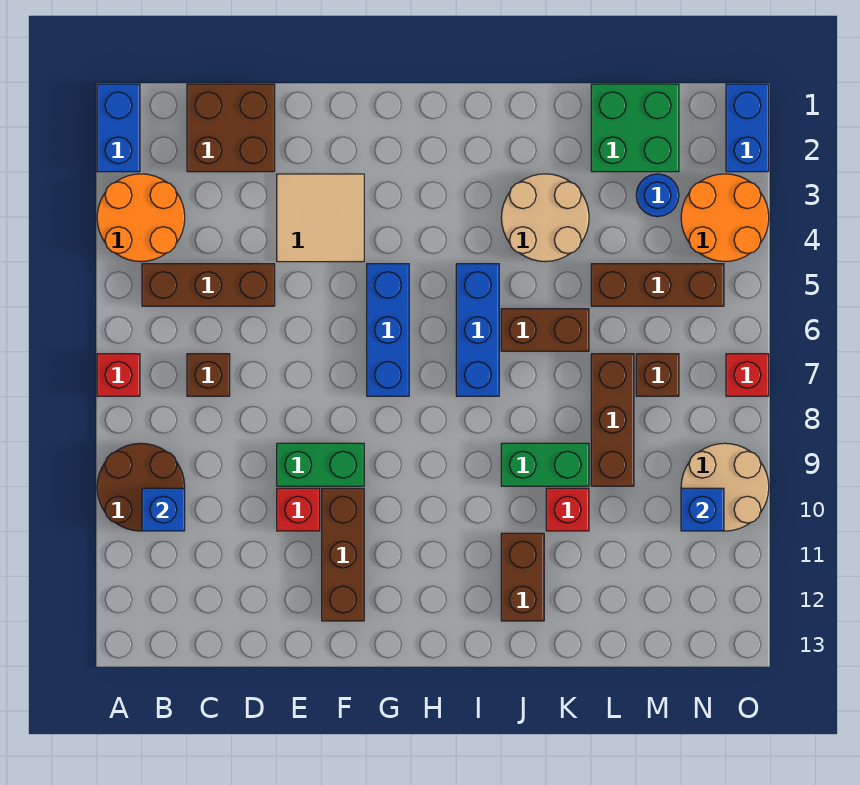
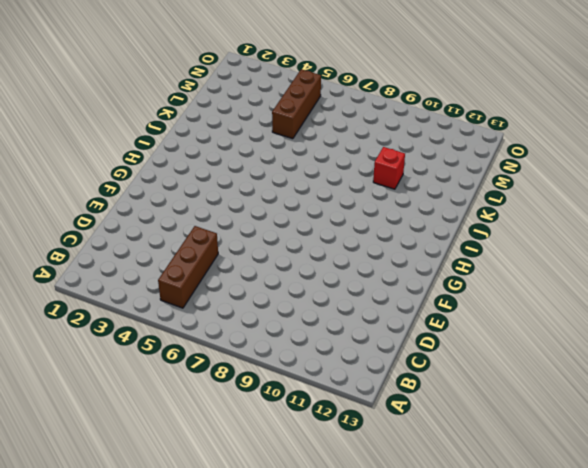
none -> blue brick A1:A2 level 1
none -> orange round brick A3:B4 level 1
none -> red brick A7 level 1

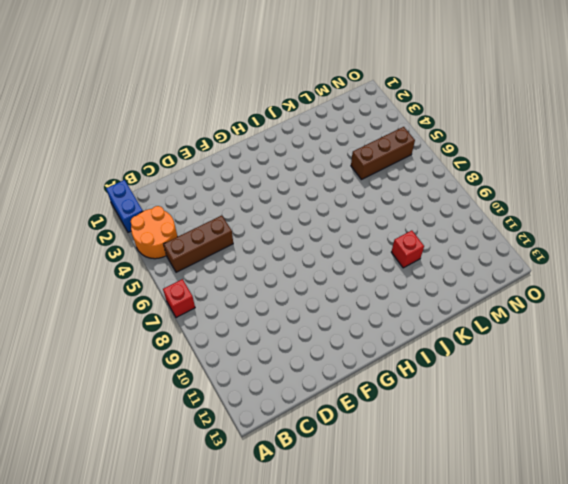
none -> brown round brick A9:B10 level 1
none -> brown brick C1:D2 level 1
none -> brown brick C7 level 1

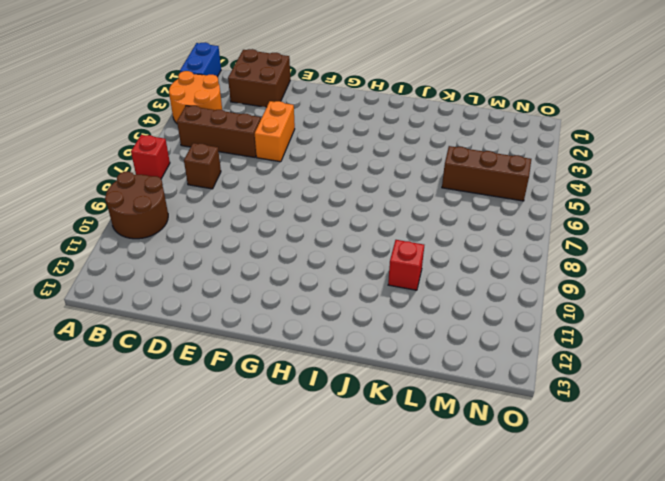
orange brick E4:E5 level 1 -> tan tile E3:F4 level 1
none -> green brick E9:F9 level 1
none -> red brick E10 level 1
none -> brown brick F10:F12 level 1

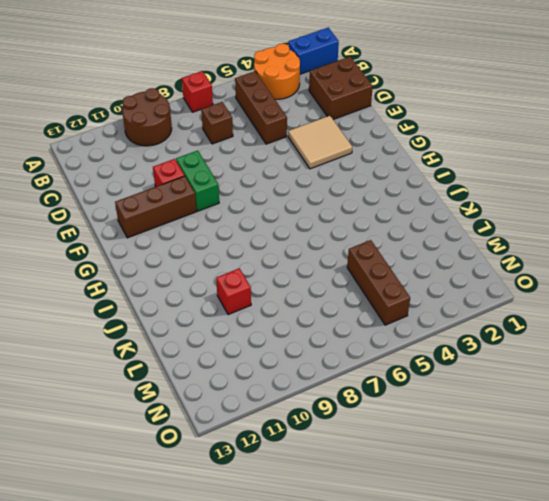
none -> blue brick G5:G7 level 1
none -> blue brick I5:I7 level 1
none -> tan round brick J3:K4 level 1

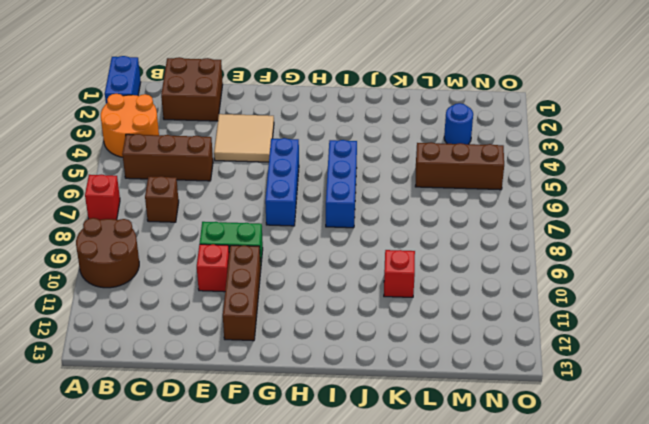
none -> tan round brick J3:K4 level 1
none -> brown brick J6:K6 level 1
none -> green brick J9:K9 level 1

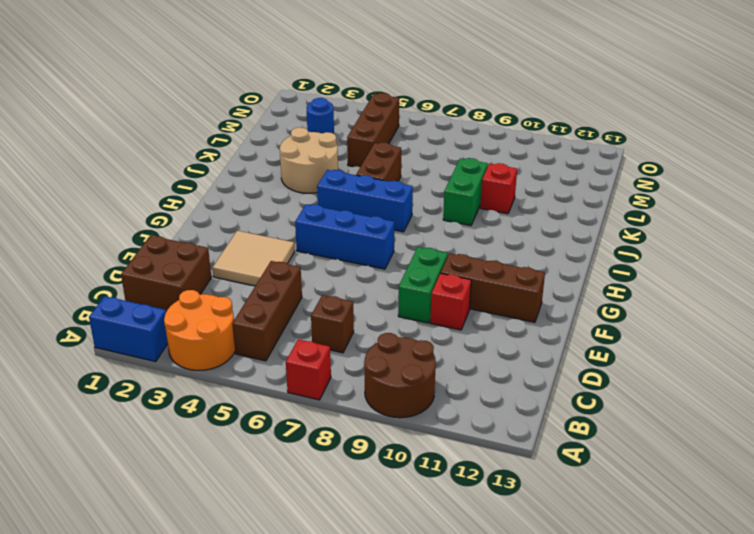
none -> brown brick J11:J12 level 1
none -> green brick L1:M2 level 1
none -> brown brick L7:L9 level 1

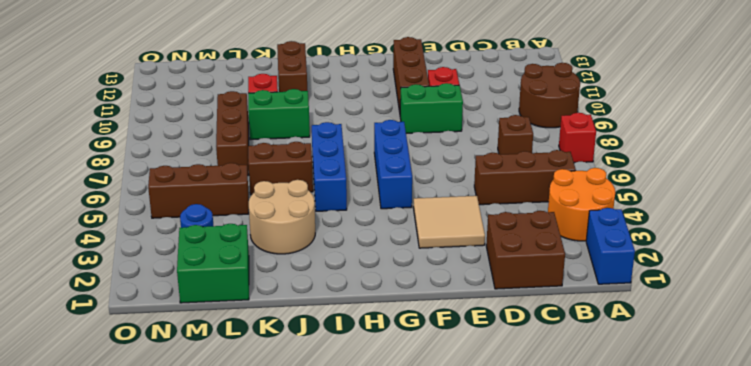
none -> brown brick M7 level 1
none -> orange round brick N3:O4 level 1
none -> tan round brick N9:O10 level 1

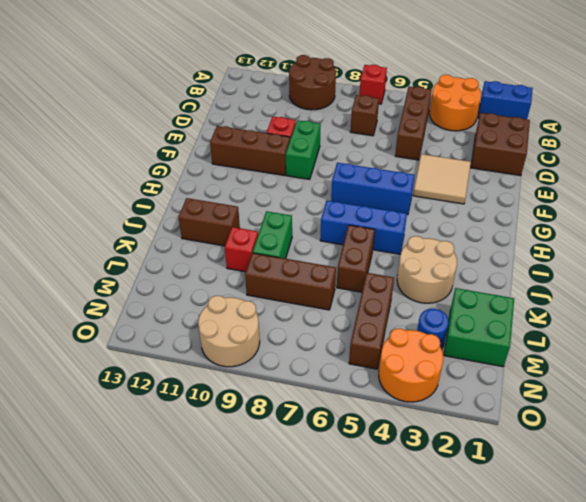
none -> brown brick M7 level 1
none -> blue brick O1:O2 level 1
none -> red brick O7 level 1

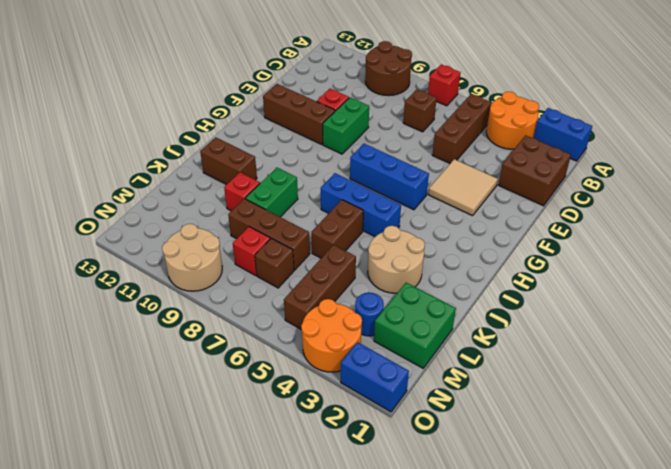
red brick M8 level 1 -> red brick O7 level 1
none -> blue brick B10 level 2
none -> blue brick N10 level 2

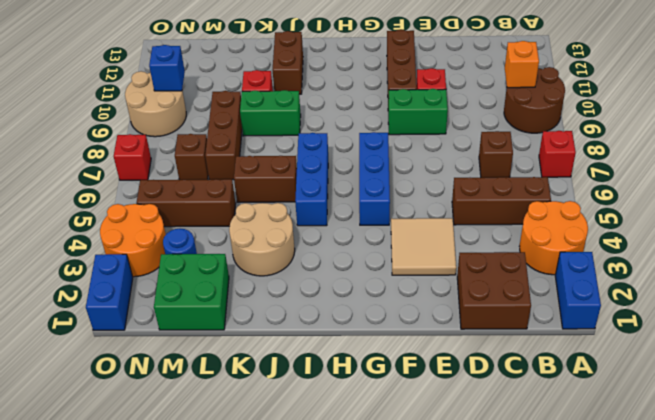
orange brick B10 level 2 -> blue brick B10 level 2

